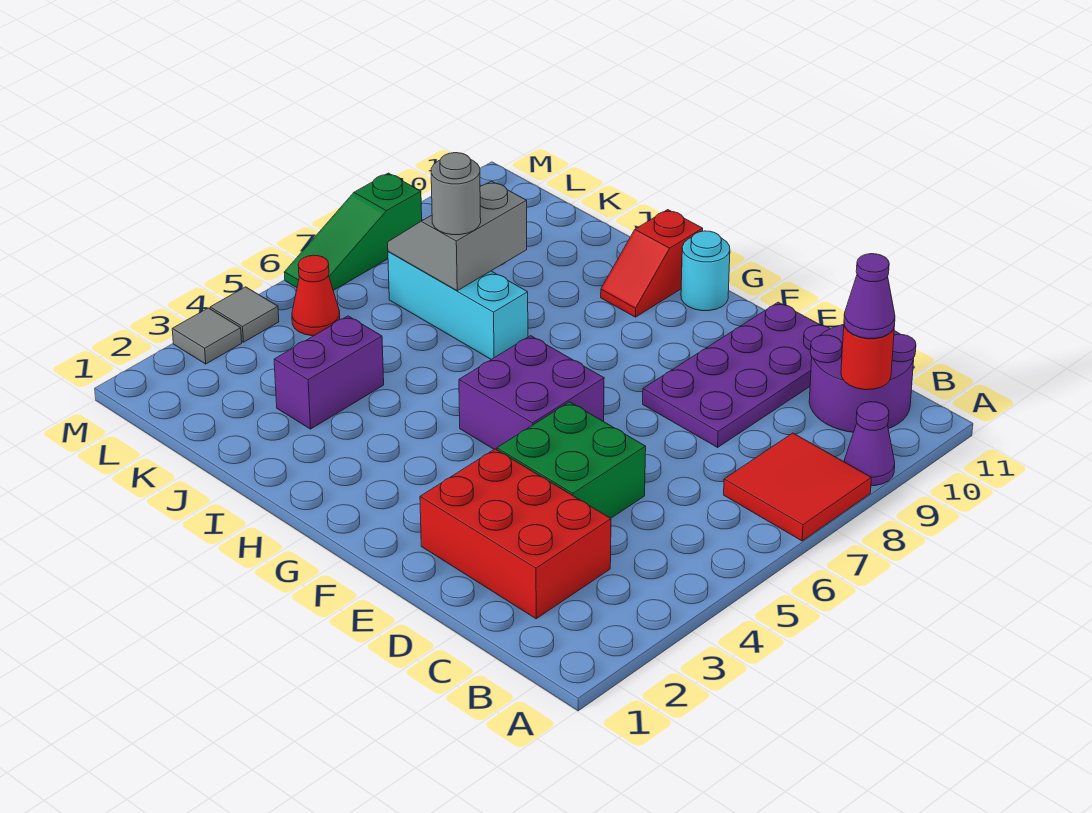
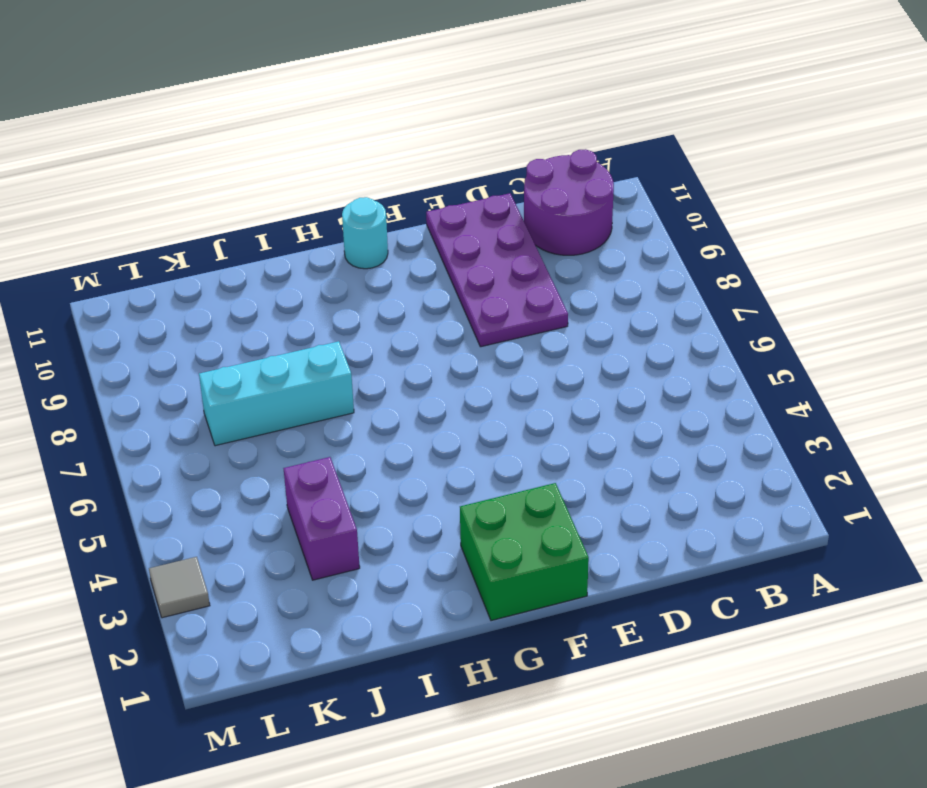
green brick F1:G2 level 1 -> green brick D4:E5 level 1
none -> red tile A7:B8 level 1
none -> purple cone A9 level 1
none -> red brick C2:E3 level 1

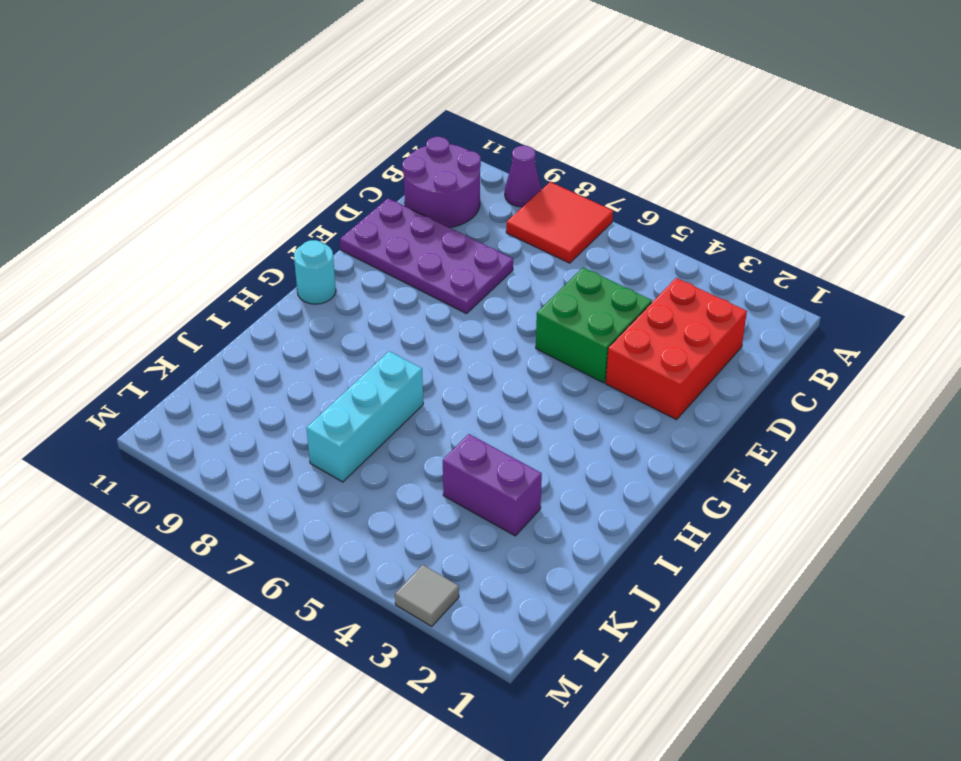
none -> purple brick F5:G6 level 1
none -> red slope H10:H11 level 1 top 11
none -> red cone L5 level 1

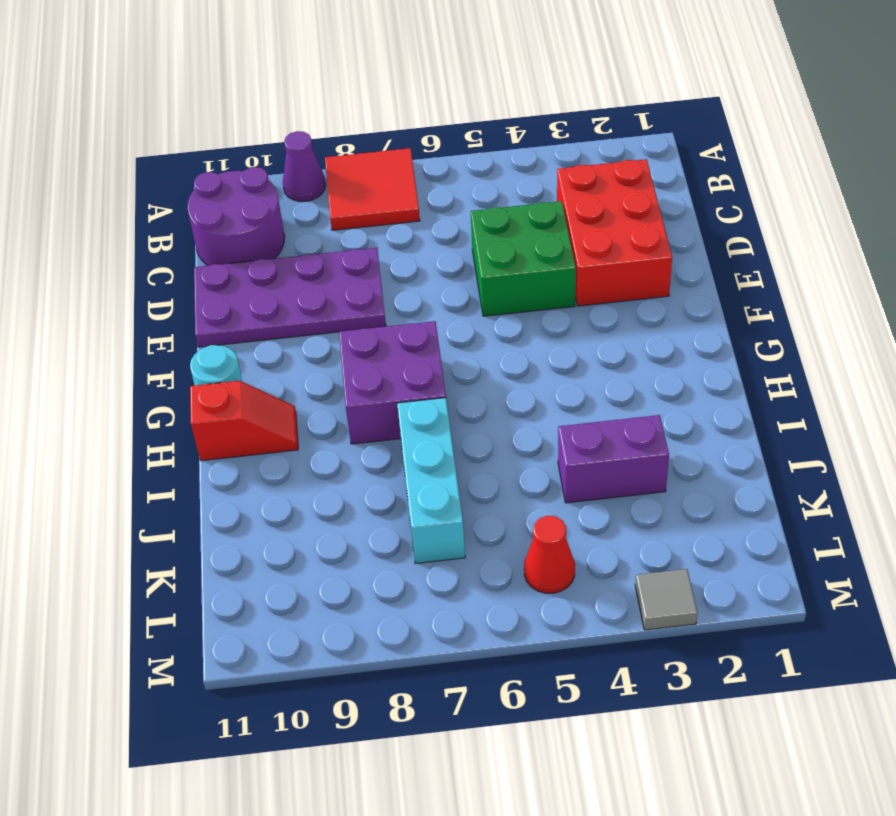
purple brick G7:H8 level 1 -> purple brick F5:G6 level 1
none -> grey tile M4 level 1
none -> green slope M6:M8 level 1 top 8
none -> red round brick B10 level 2

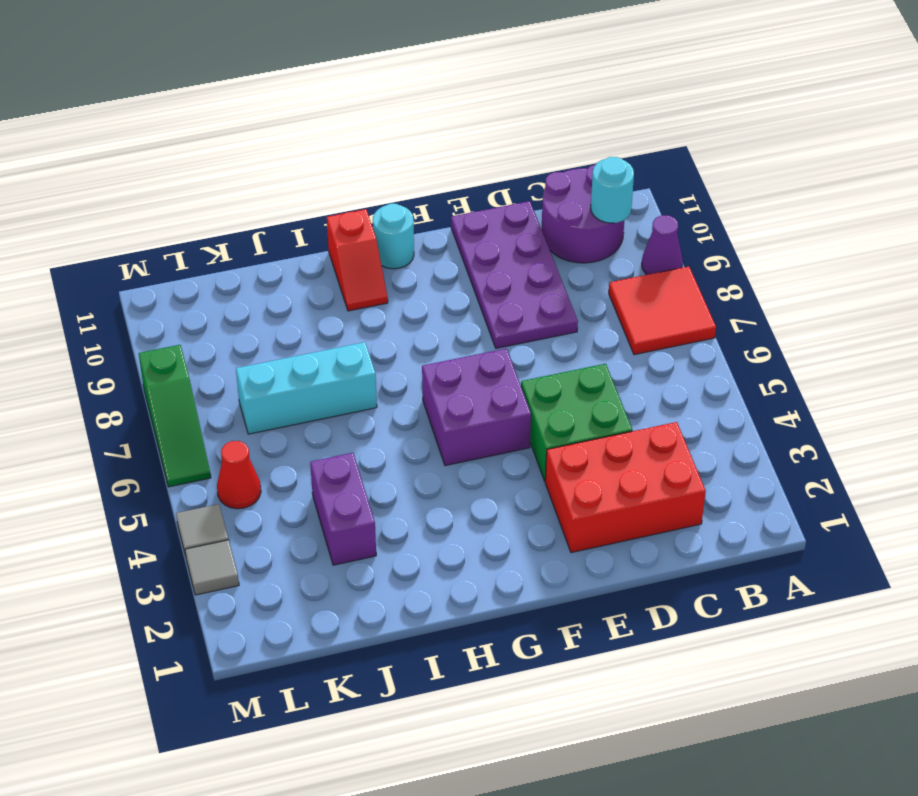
cyan round brick B10 level 2 -> red round brick B10 level 2
none -> grey slope J7:K8 level 2 top J
none -> purple cone B10 level 3
none -> grey round brick J7 level 3

